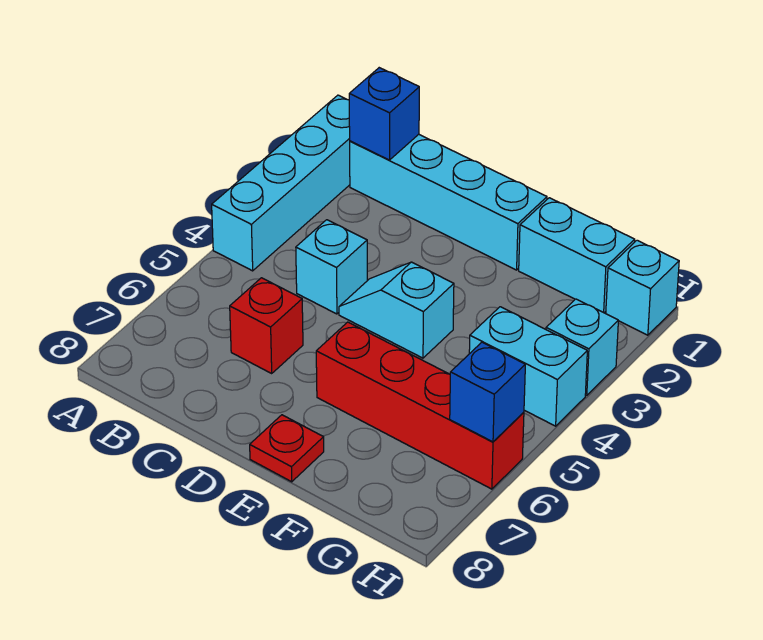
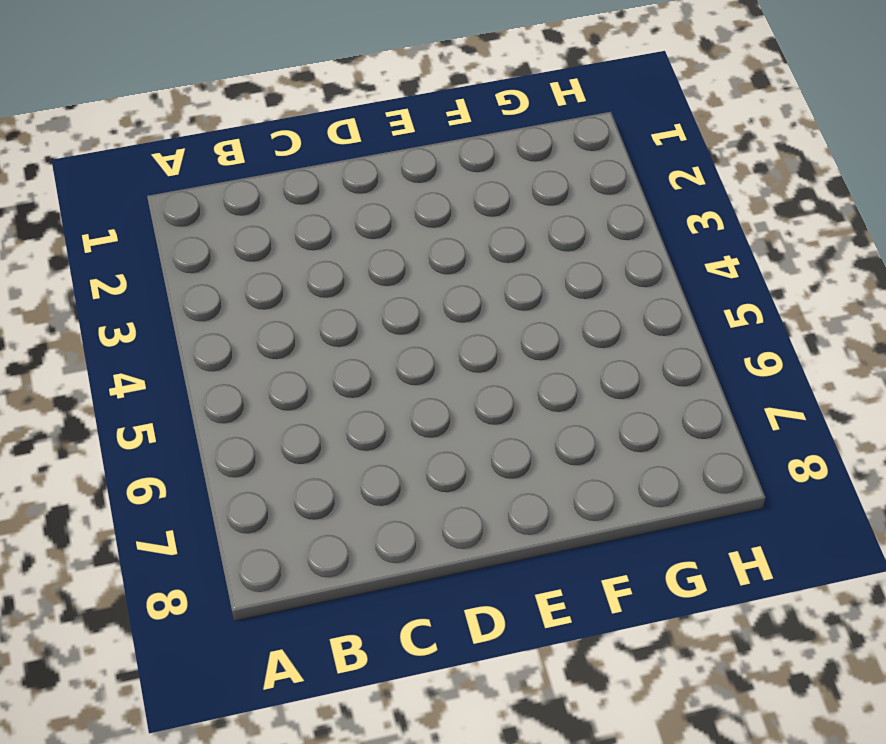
none -> cyan brick A1:A4 level 1
none -> cyan brick B1:E1 level 1
none -> cyan brick C4 level 1

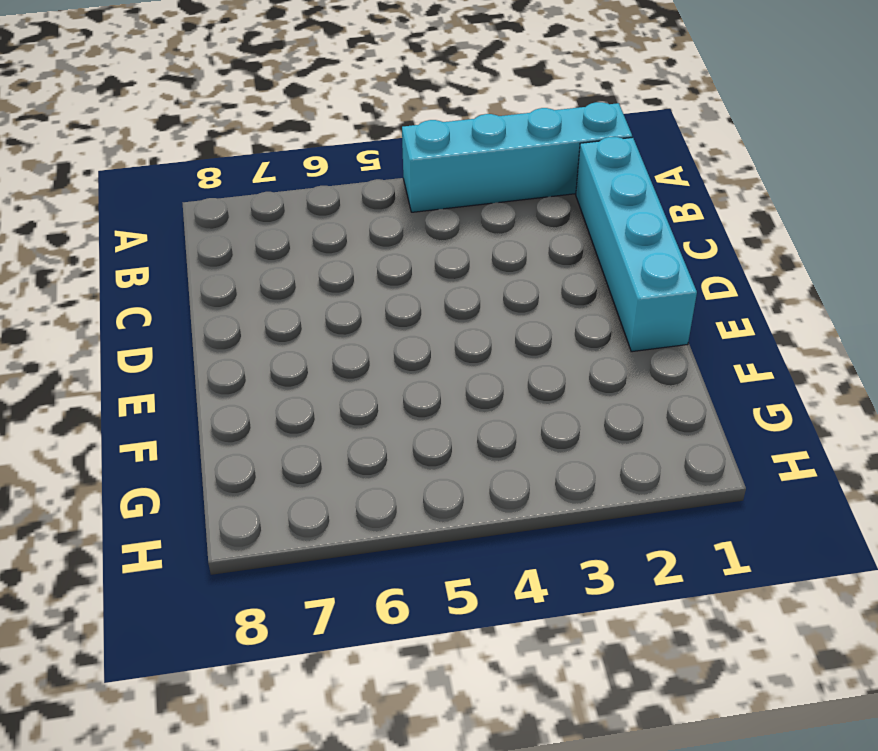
none -> cyan brick C4 level 1
none -> red brick C6 level 1
none -> cyan slope D4:E4 level 1 top E

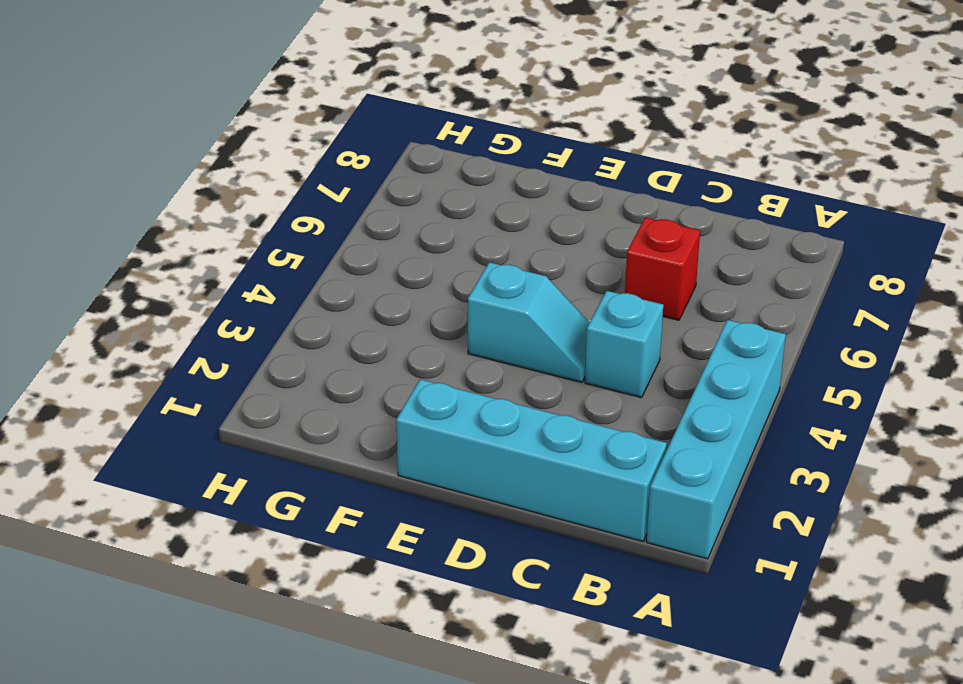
none -> red brick E6:H6 level 1
none -> red plate E8 level 1
none -> cyan brick F1:G1 level 1

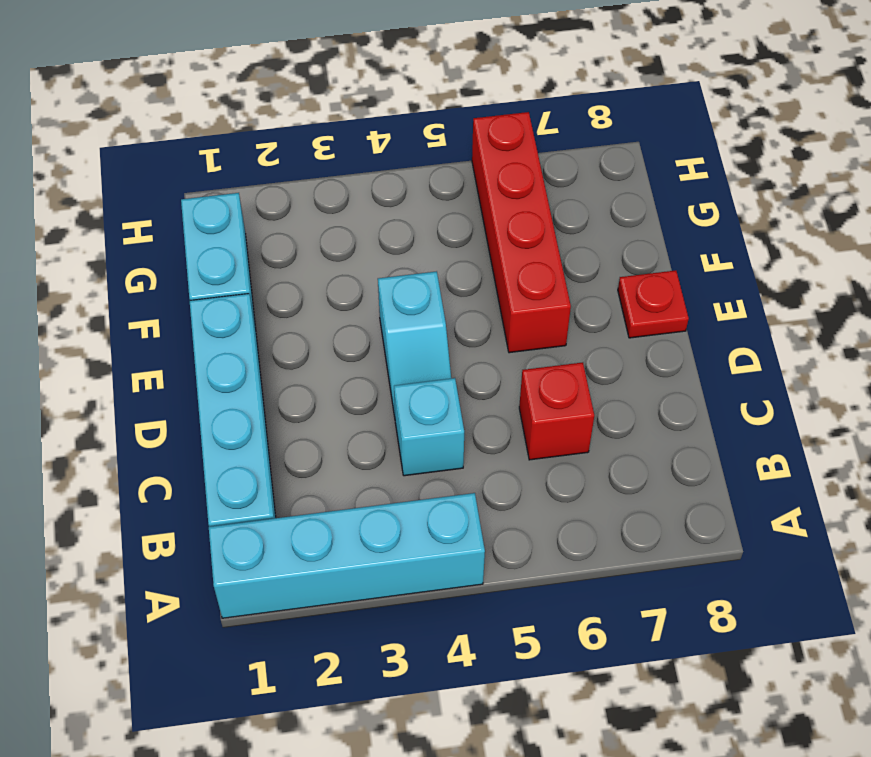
none -> cyan brick G4:H4 level 1
none -> cyan brick H1 level 1
none -> cyan brick H3 level 1

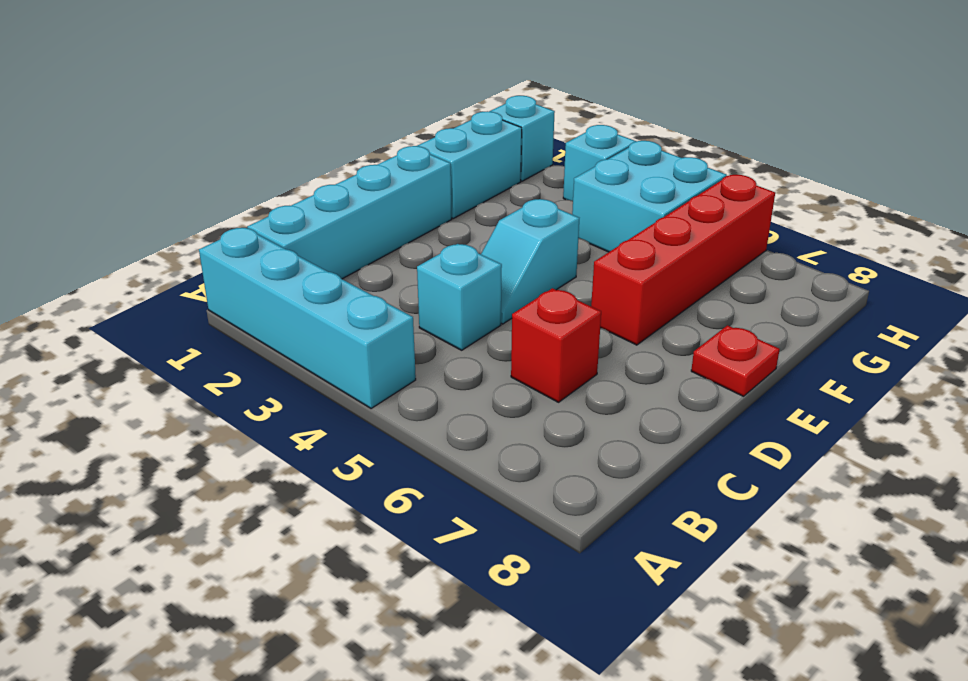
cyan brick G4:H5 level 1 -> cyan brick G4:H4 level 1
none -> blue brick B1 level 2
none -> blue brick H6 level 2

